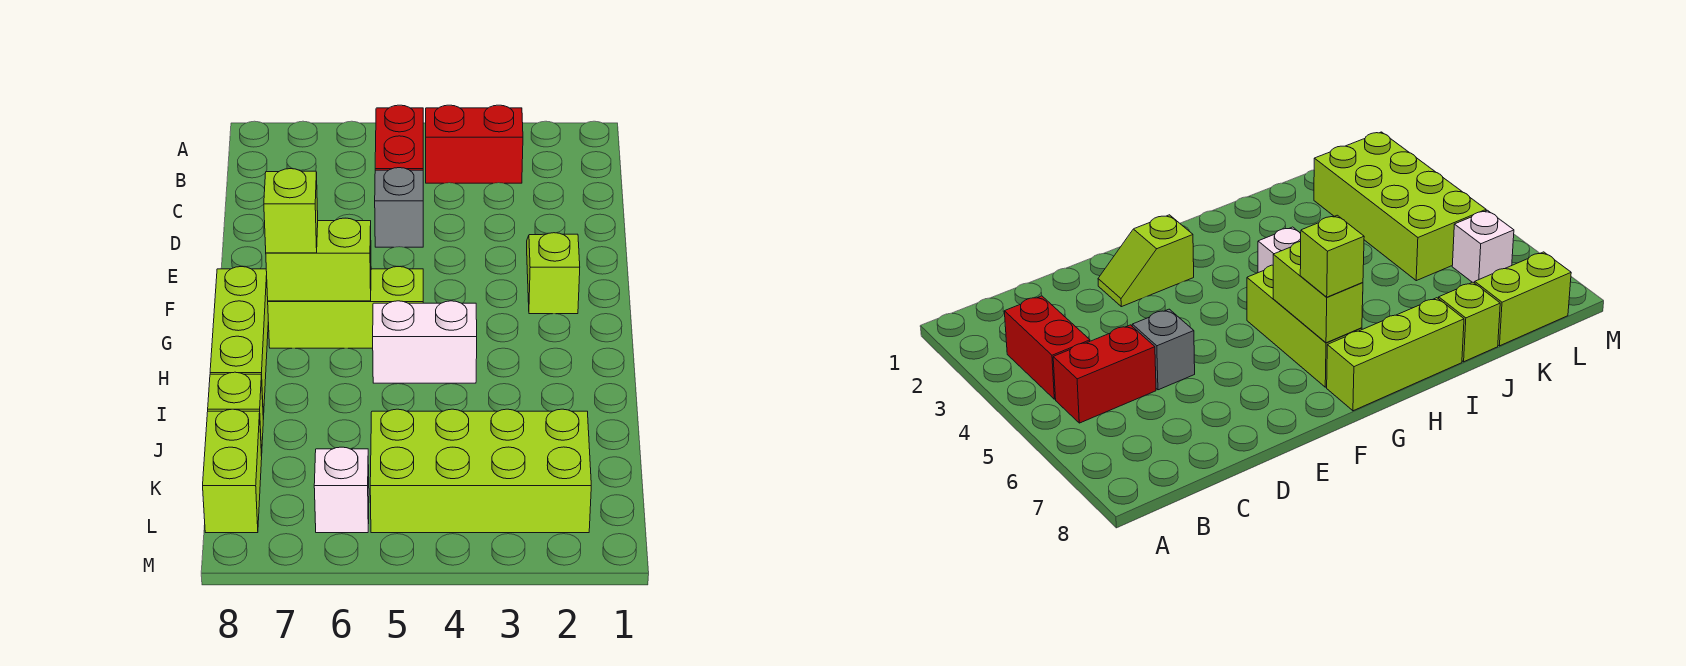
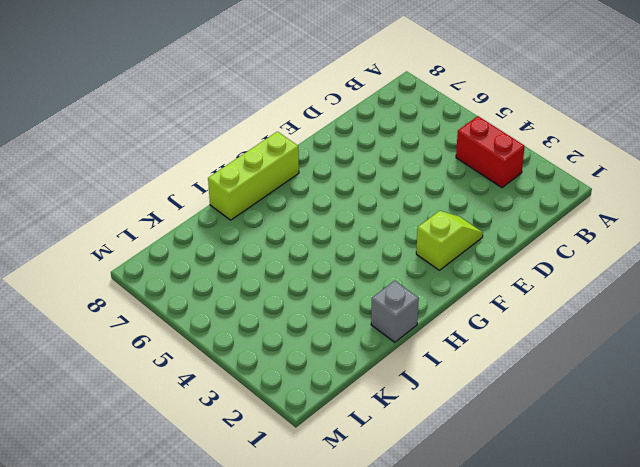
grey brick I1 level 1 -> grey brick D5 level 1
none -> red brick B5:C5 level 1
none -> lime brick G5:G7 level 1
none -> white brick H4:H5 level 1

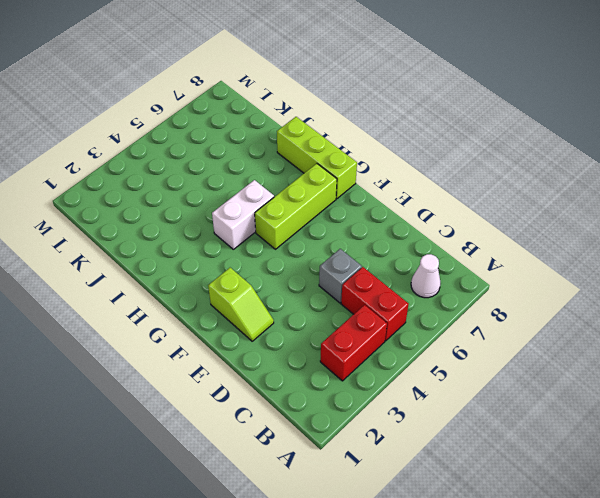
white cone B7 level 1 -> none
none -> lime brick J8 level 1
none -> lime brick K2:L5 level 1
none -> lime brick K8:L8 level 1

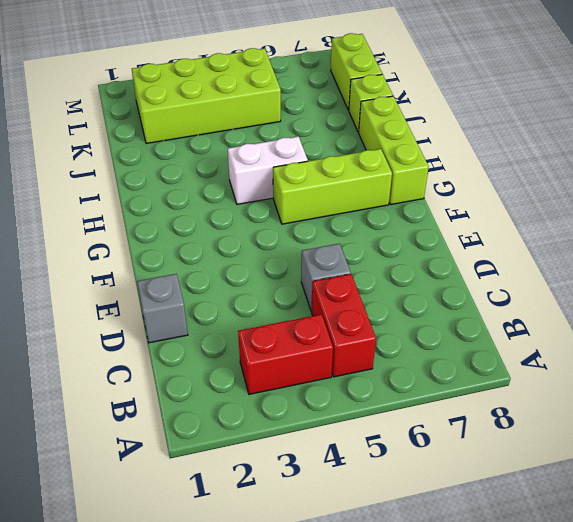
grey brick D1 level 1 -> none
none -> lime slope E2:F2 level 1 top F
none -> white brick L6 level 1
none -> lime brick G6:G7 level 2

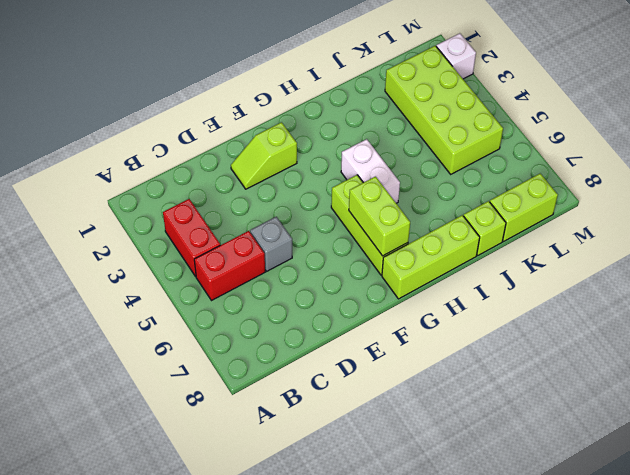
white brick M2 level 1 -> white brick L6 level 1
none -> lime brick G7 level 3

